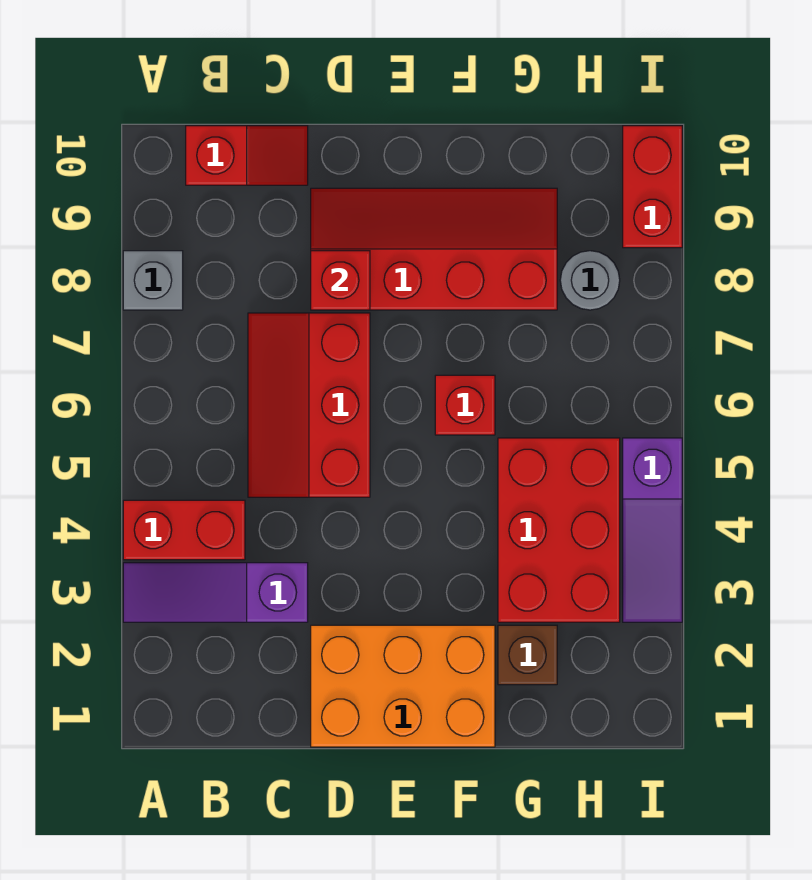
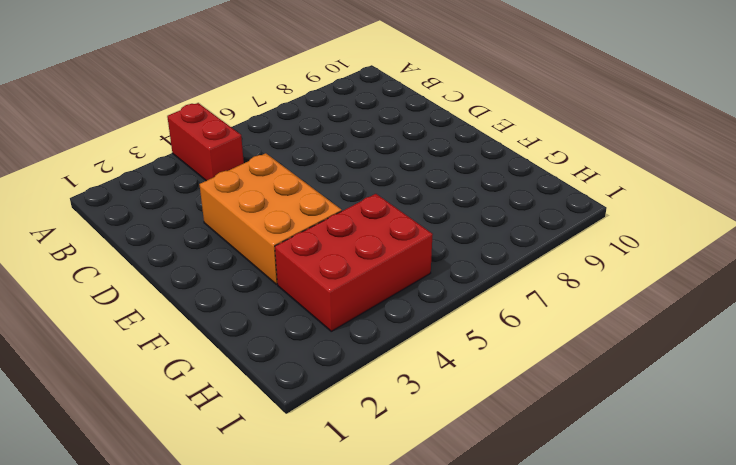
orange brick D3:F4 level 1 -> orange brick D1:F2 level 1
none -> purple slope A3:C3 level 1 top C
none -> grey brick A8 level 1
none -> red slope B10:C10 level 1 top B

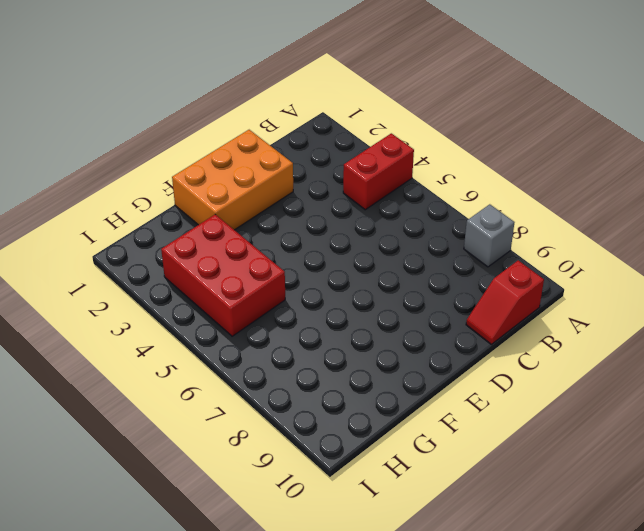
none -> purple slope A3:C3 level 1 top C
none -> red slope C5:D7 level 1 top D
none -> red slope D8:G9 level 1 top 8

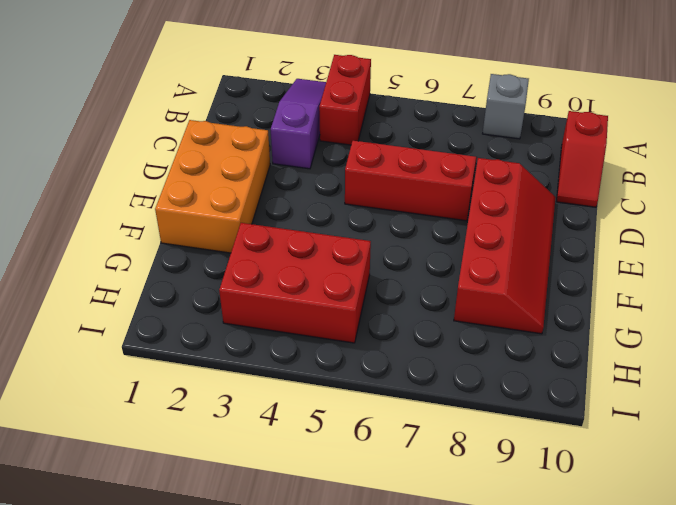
none -> red brick F6 level 1
none -> brown brick G2 level 1
none -> grey round brick H8 level 1

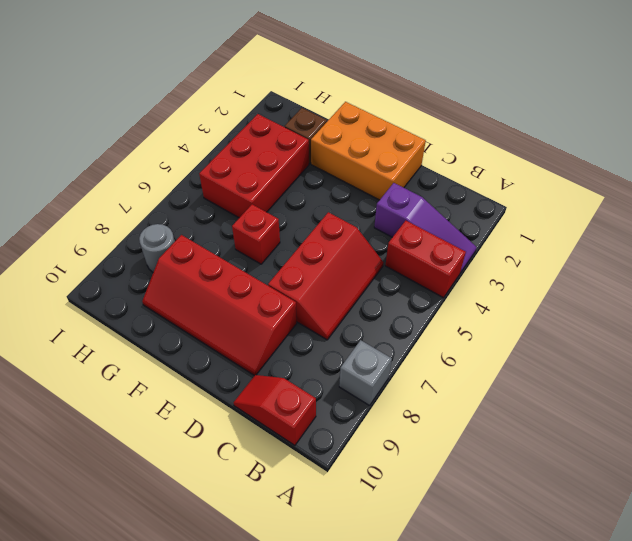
none -> purple slope I3:I5 level 1 top 5
none -> red brick I9:I10 level 1
none -> red brick D8 level 2

